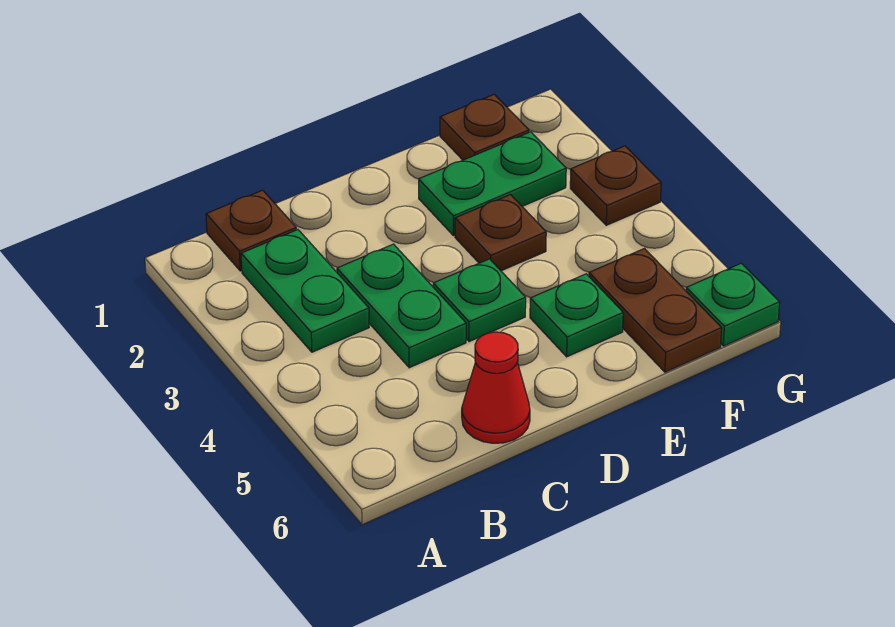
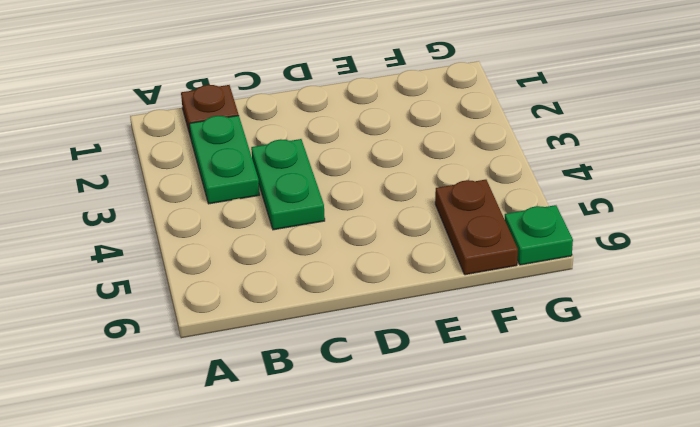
none -> red cone C6 level 1
none -> green plate D4 level 1
none -> green plate E2:F2 level 1

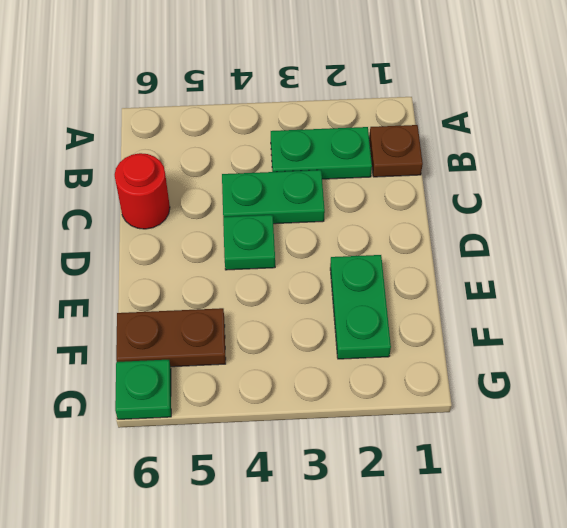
red round brick C6 level 1 -> red cone C6 level 1
none -> brown plate E3 level 1
none -> green plate E5 level 1
none -> brown plate F1 level 1

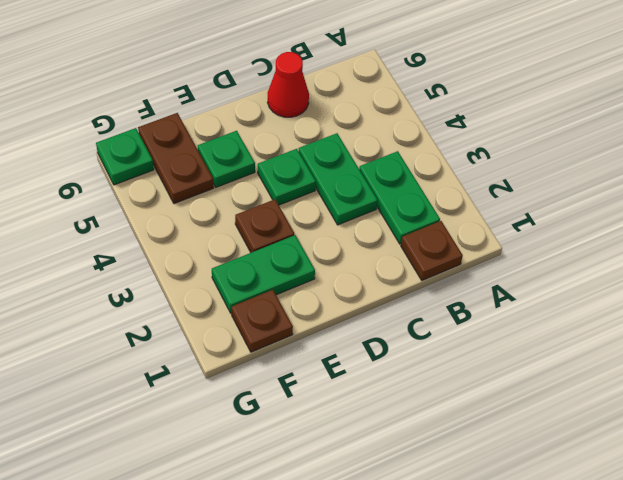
none -> brown plate G3 level 1

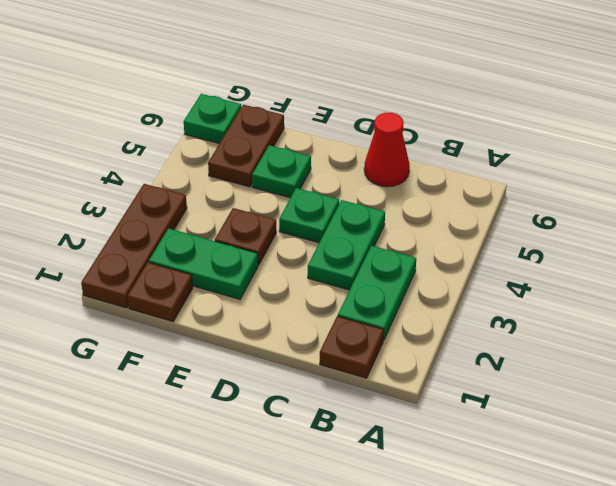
brown plate G1:G3 level 1 -> brown plate G3 level 1

